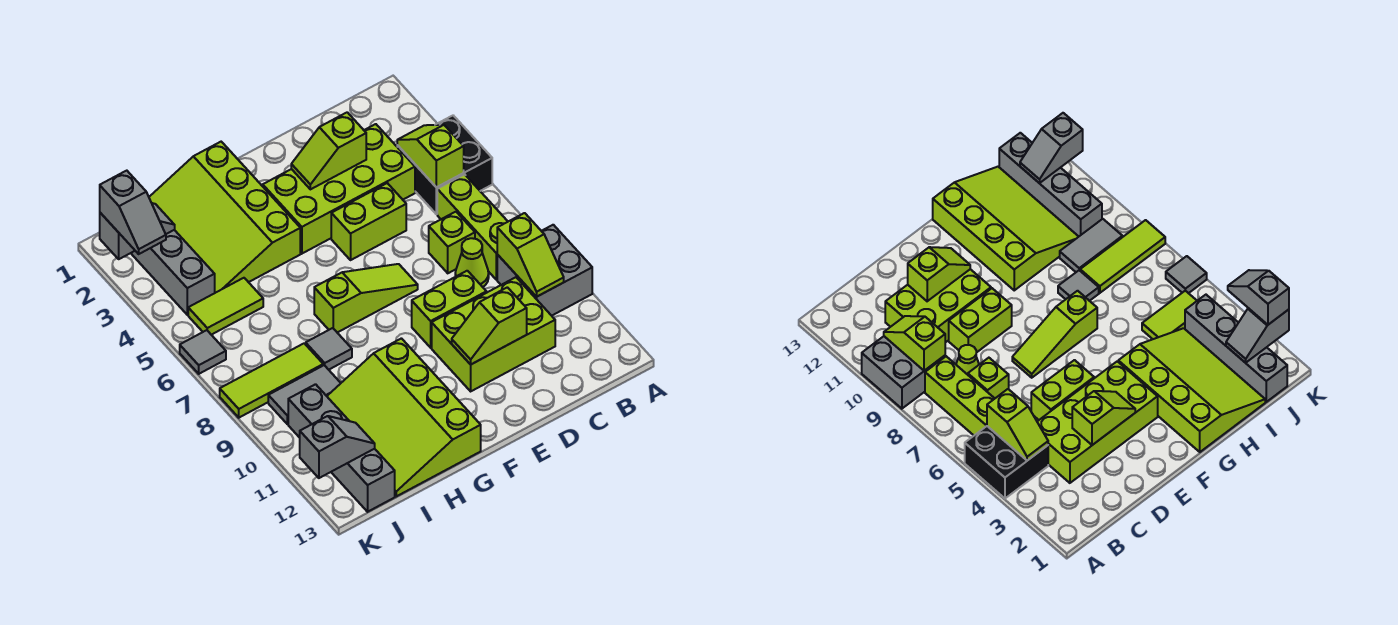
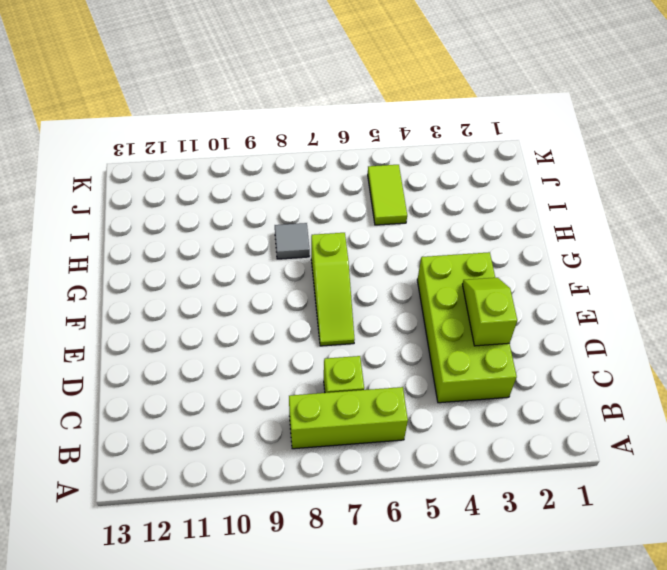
none -> black brick A4:B5 level 1
none -> grey brick A9:B10 level 1
none -> lime cone C8 level 1

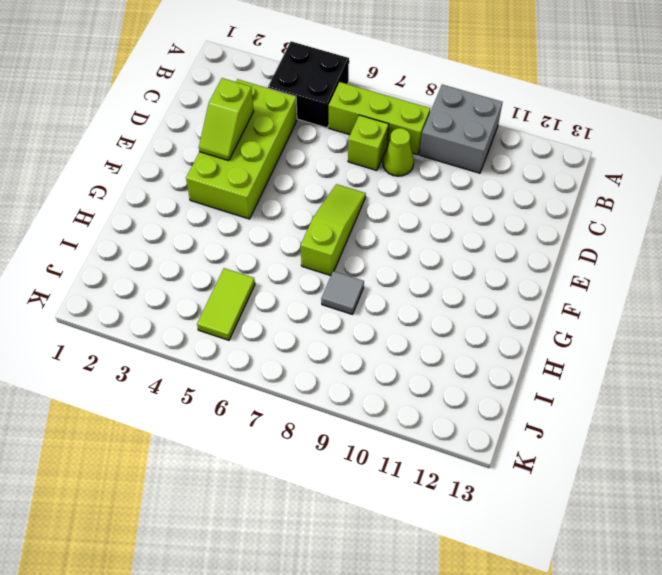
none -> lime brick C10:E11 level 1
none -> lime brick D5:E5 level 1
none -> lime brick D9:E9 level 1

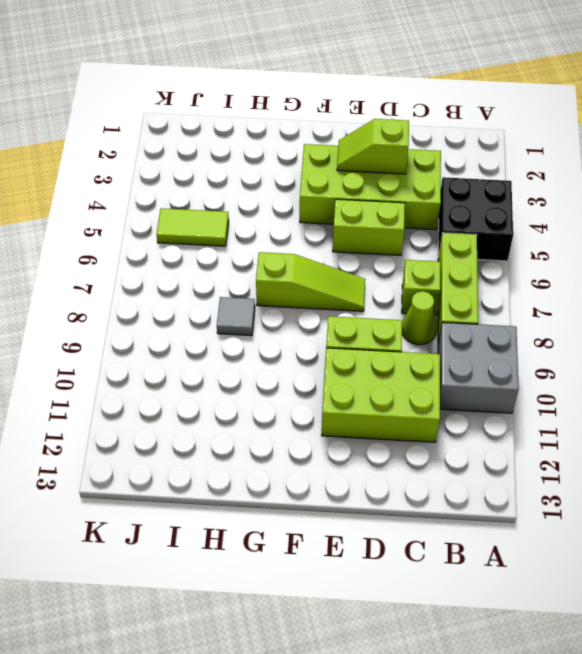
none -> lime slope G1:I4 level 1 top G
none -> lime slope G10:I13 level 1 top G
none -> lime tile I8:K8 level 1

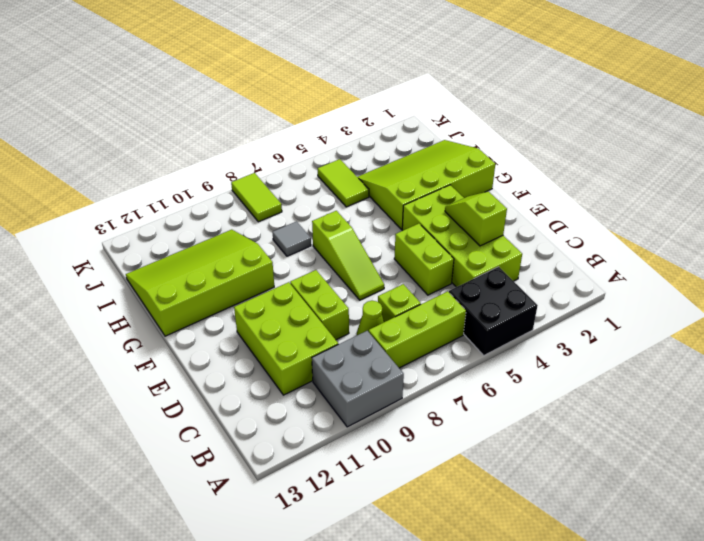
lime tile J8:K8 level 1 -> lime tile I8:K8 level 1
none -> grey tile I9:J9 level 1
none -> grey brick J1:J4 level 1
none -> grey brick J10:J13 level 1

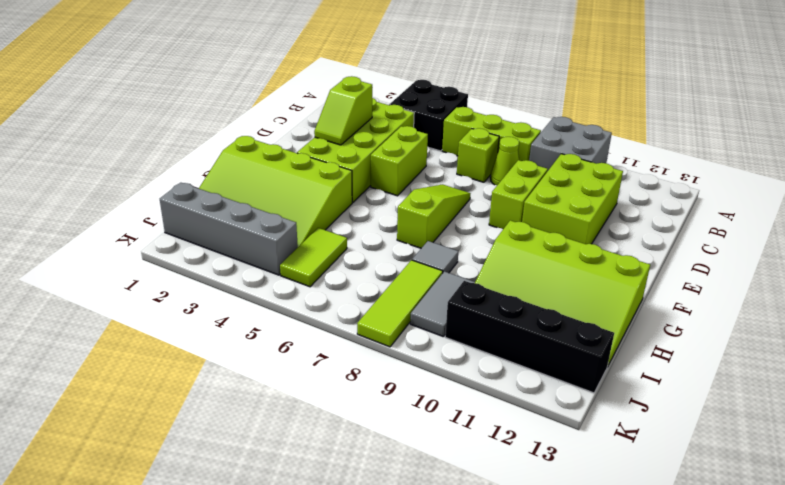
black brick J10:J13 level 1 -> grey brick J10:J13 level 1
none -> grey tile K6 level 1
none -> lime slope B4:B5 level 2 top 5
none -> lime slope B9:B10 level 2 top 9

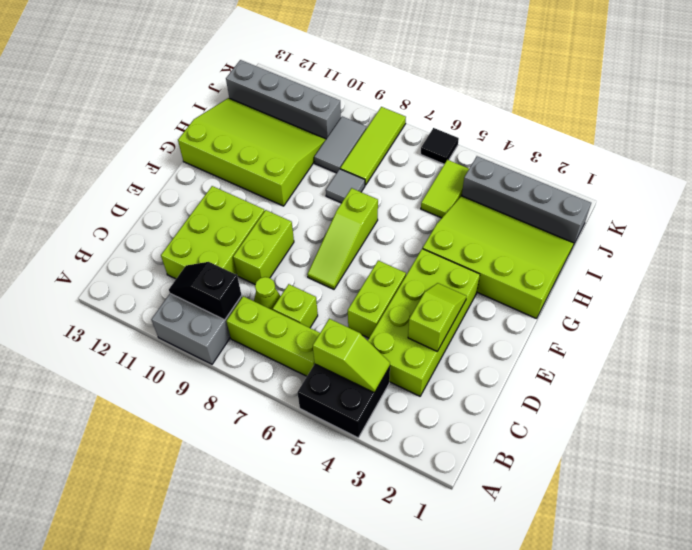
black slope B9:B10 level 2 top 9 -> lime slope B9:B10 level 2 top 9
black tile K6 level 1 -> grey tile K6 level 1
none -> lime slope D11:E11 level 2 top D
none -> grey slope J2:K2 level 2 top K
none -> grey slope J12:K12 level 2 top K

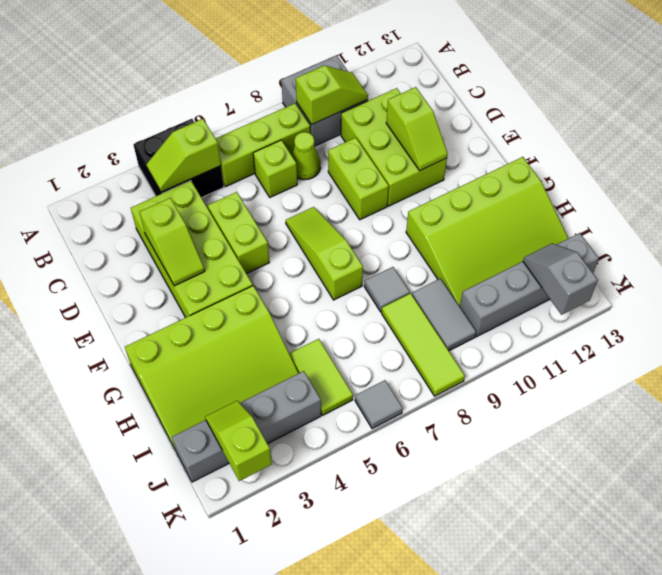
lime slope J2:K2 level 2 top K -> grey slope J2:K2 level 2 top K
none -> grey slope K2:K3 level 3 top 2

